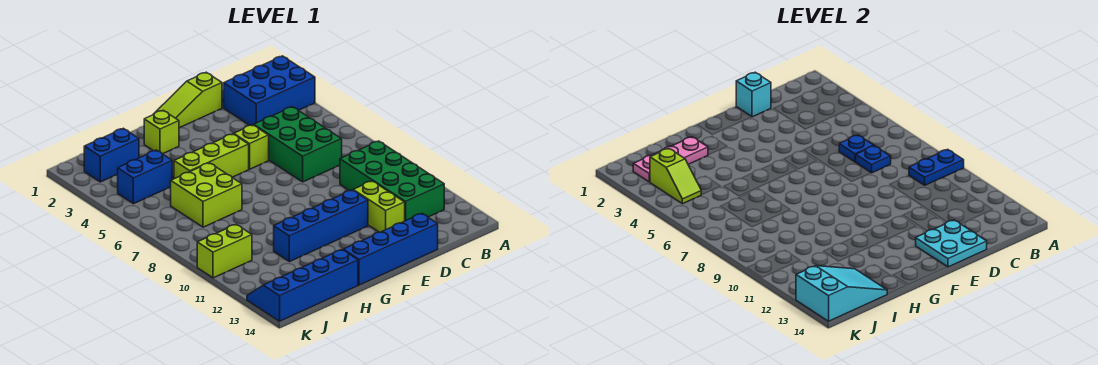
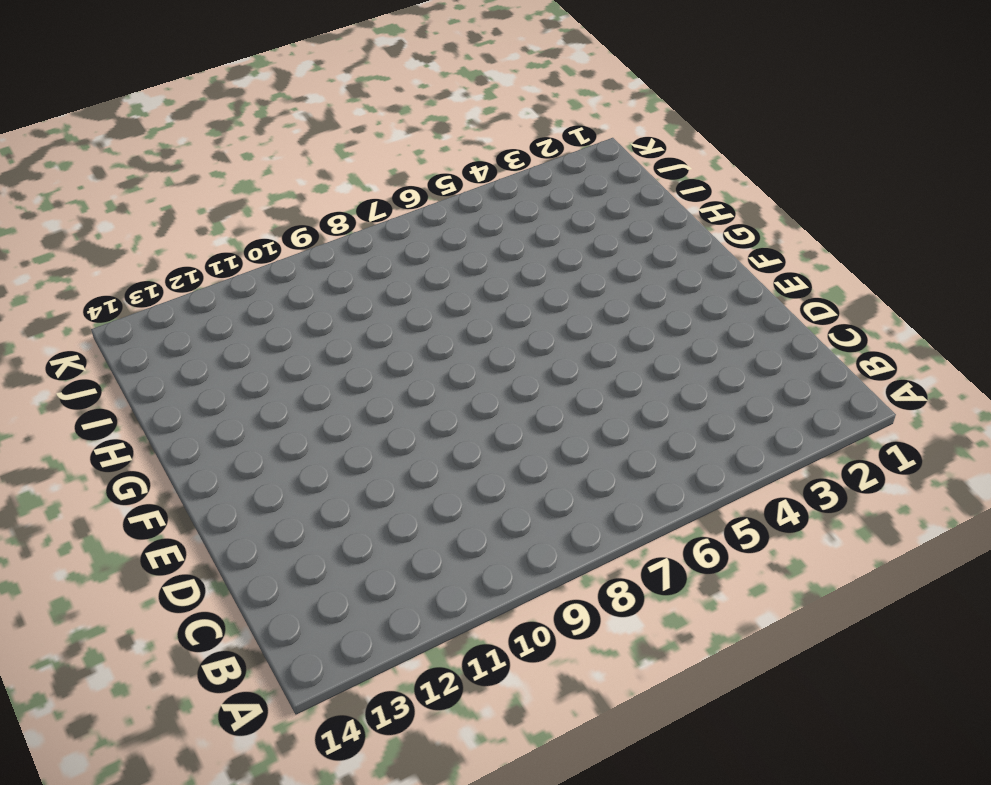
none -> blue brick A2:C3 level 1
none -> green brick B9:C12 level 1
none -> green brick C5:D7 level 1

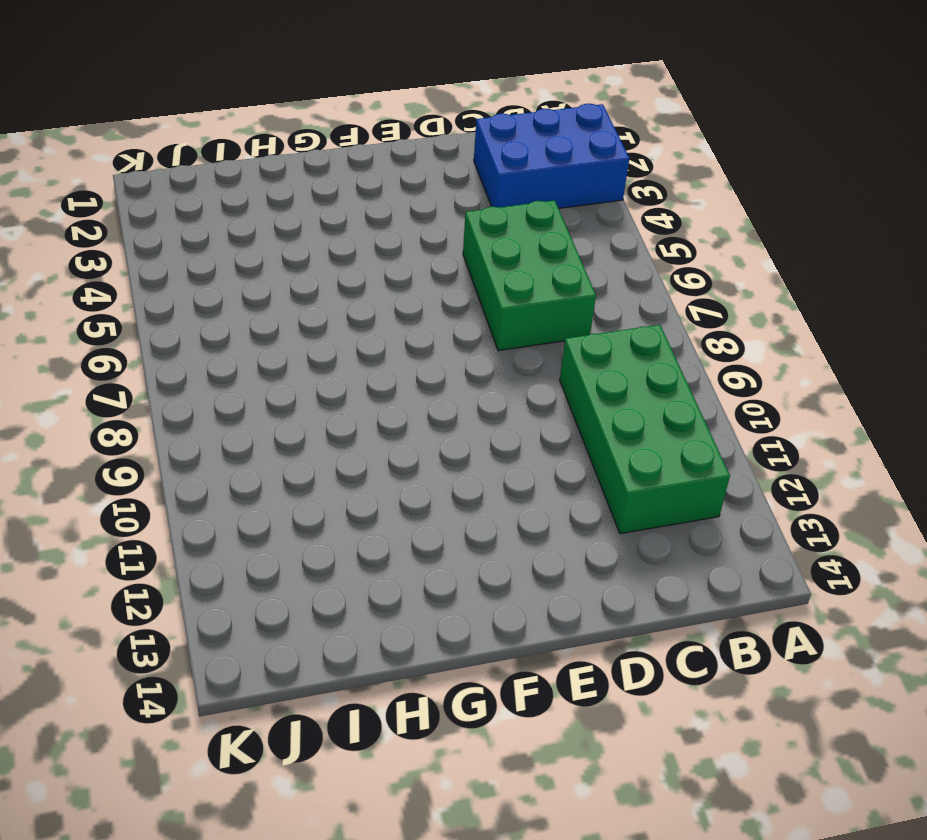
none -> lime slope D1:F1 level 1 top D
none -> lime brick D11:D12 level 1
none -> blue brick D14:G14 level 1

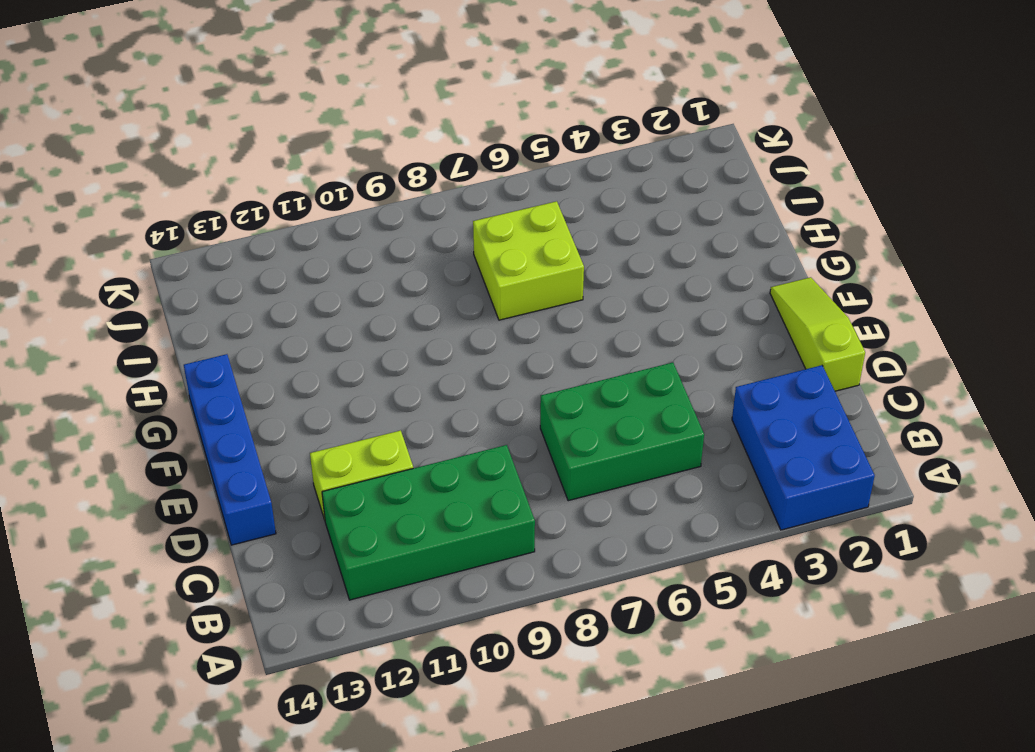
none -> lime brick E5 level 1
none -> blue brick E11:H11 level 1
none -> lime brick F5:H5 level 1

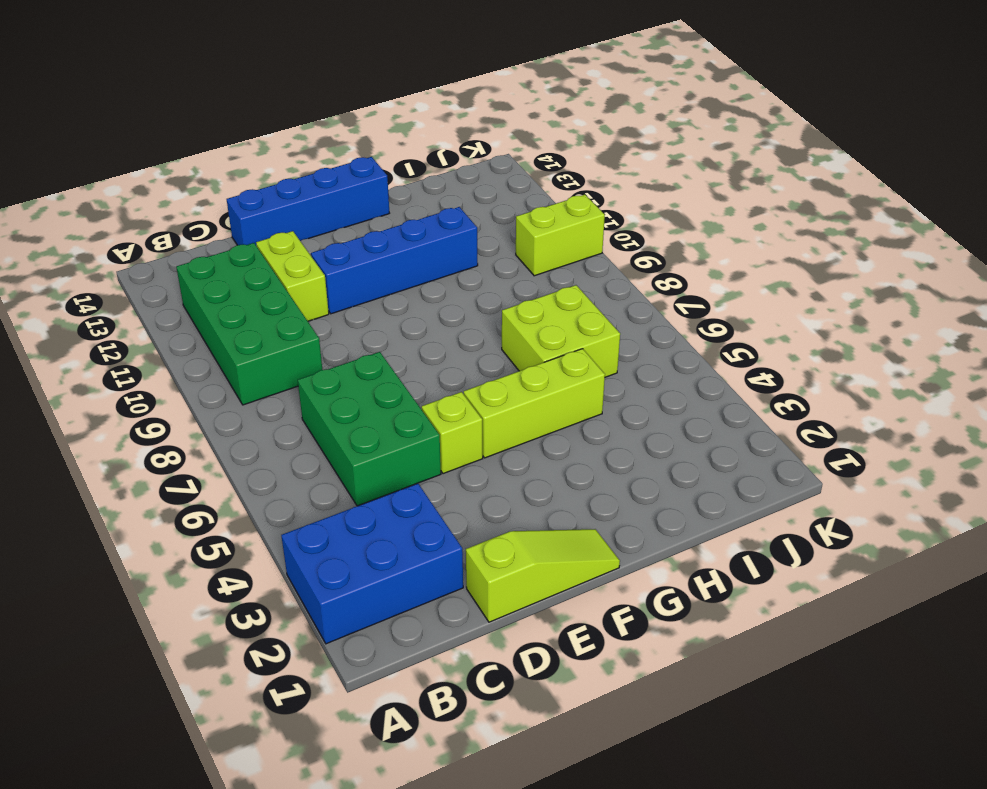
none -> lime brick G2 level 1
none -> blue slope H13:K14 level 1 top 14
none -> blue brick I2:J2 level 1

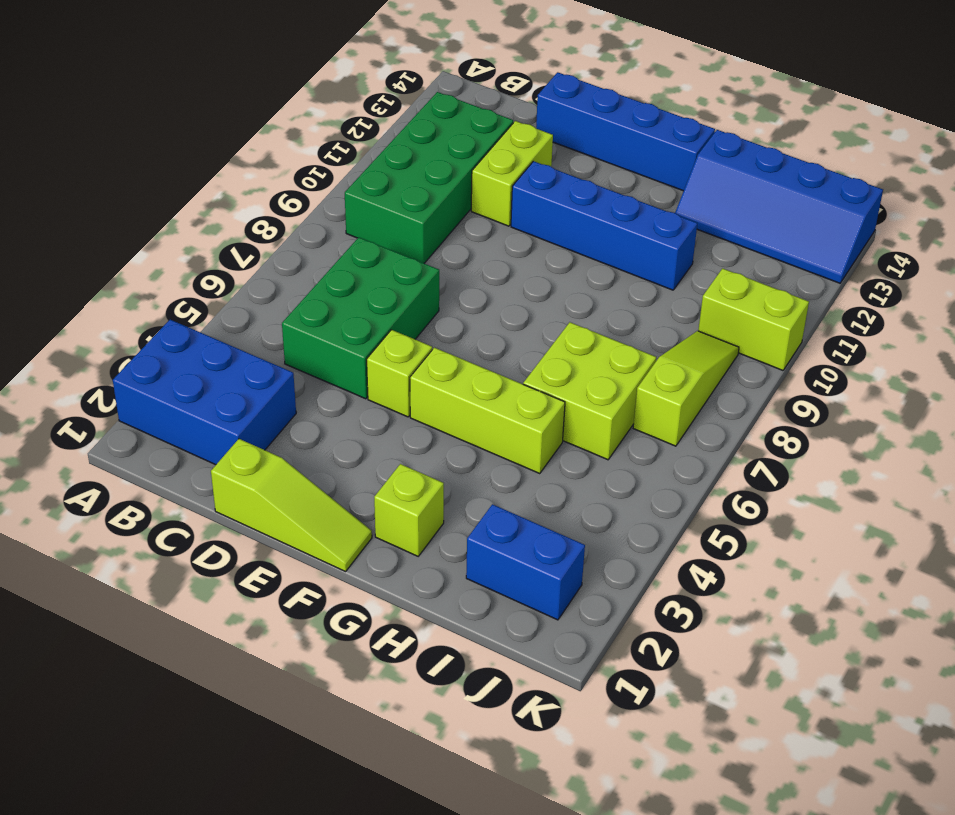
lime slope J7:J9 level 1 top 7 -> none
none -> blue brick I4:J4 level 1
none -> blue plate A9:B9 level 2
none -> blue plate C6 level 2

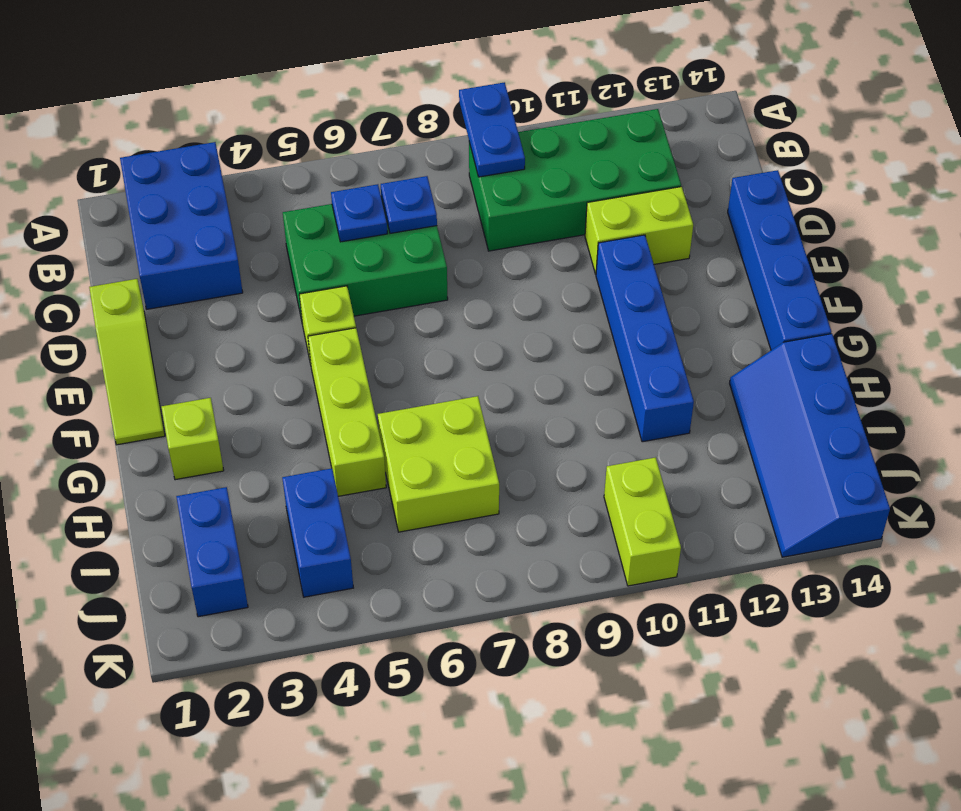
none -> cyan brick D1 level 2
none -> cyan plate D13:E14 level 2
none -> pink plate H2:J2 level 2

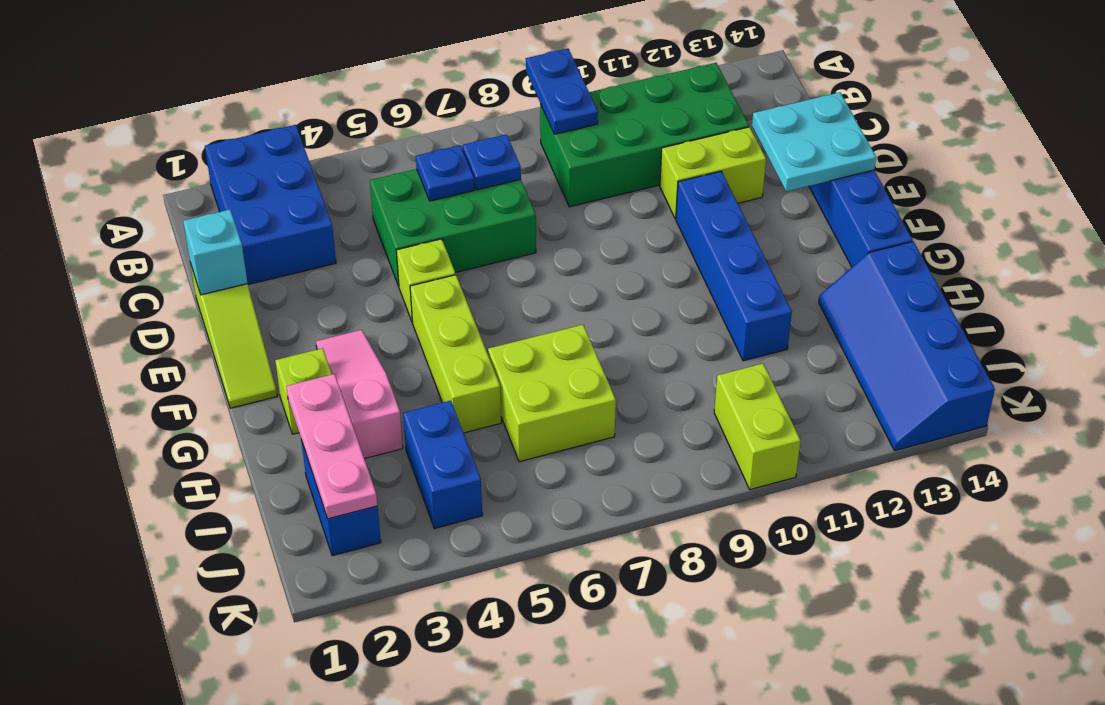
pink slope F3:H3 level 1 top H -> none
none -> cyan slope I13:K14 level 2 top K
none -> lime slope J3:J4 level 2 top 3

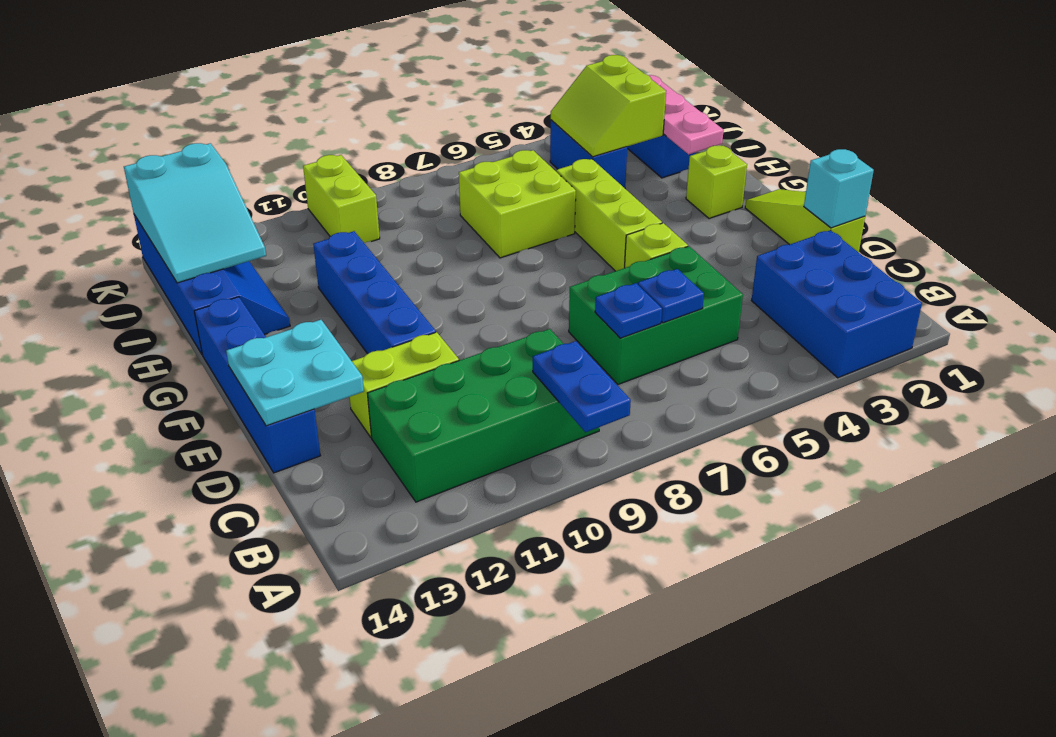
lime slope I3:J4 level 2 top 3 -> lime slope J3:J4 level 2 top 3

